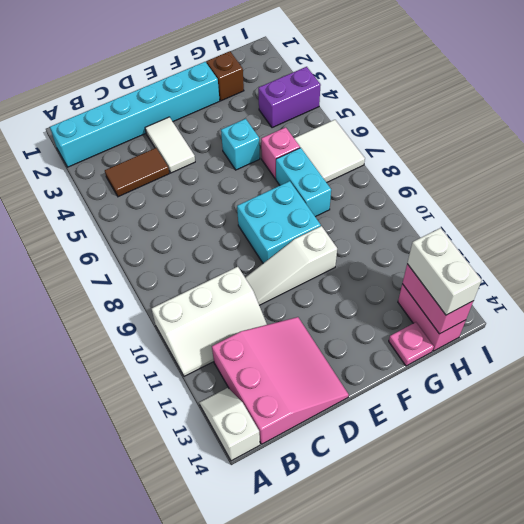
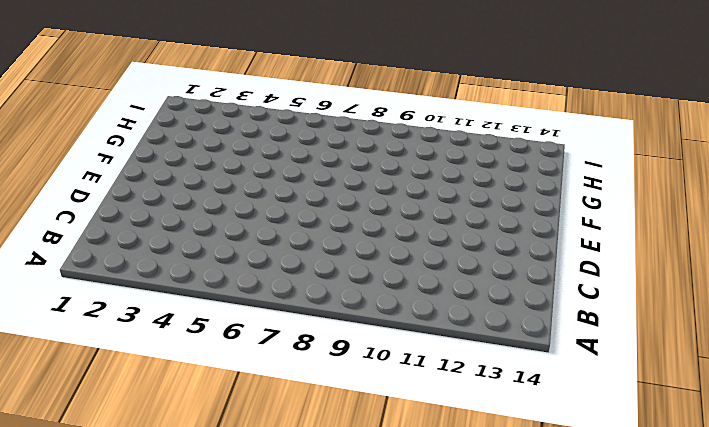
none -> cyan brick A2:F2 level 1
none -> white slope A10:C11 level 1 top 10
none -> white slope A13:A14 level 1 top 14

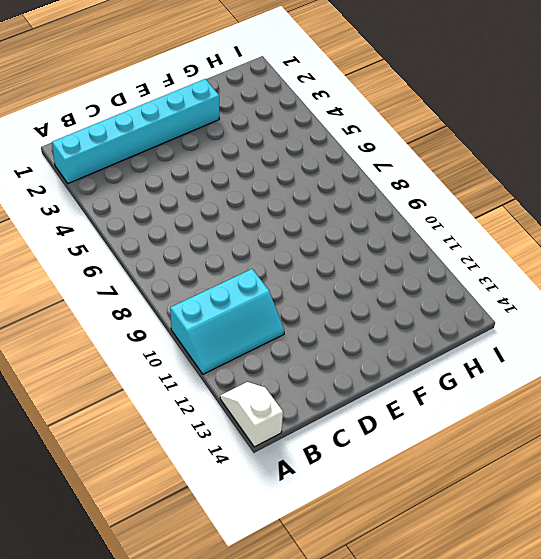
cyan slope A10:C11 level 1 top 10 -> white slope A10:C11 level 1 top 10
none -> brown tile B4:C4 level 1
none -> pink slope B12:D14 level 1 top B
none -> white tile D3:D4 level 1

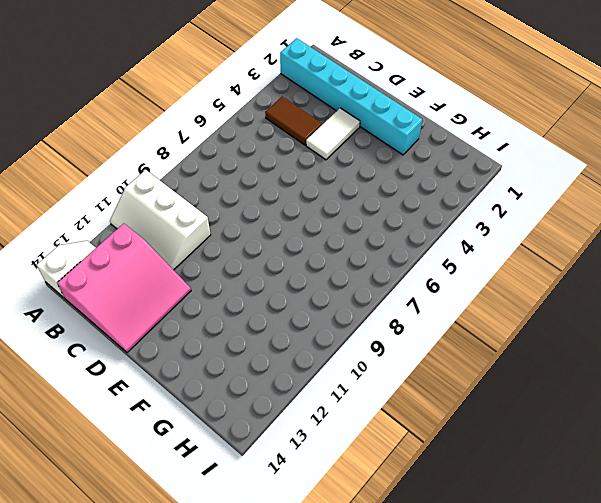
none -> white slope D10:F10 level 1 top F
none -> cyan brick E8:F9 level 1
none -> cyan brick F5 level 1

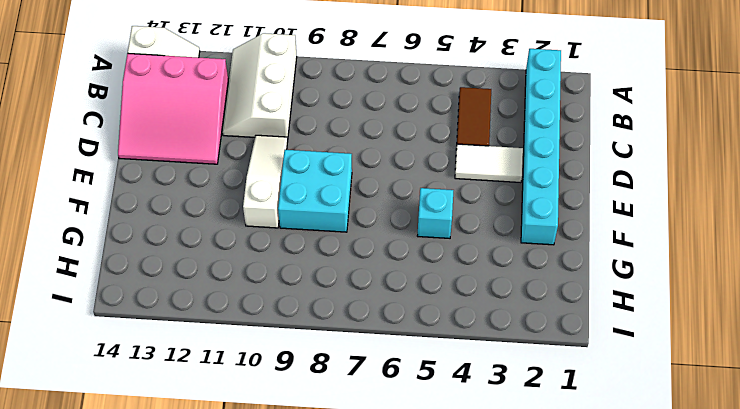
none -> brown brick G2 level 1
none -> pink brick G6 level 1
none -> cyan brick G7:G8 level 1

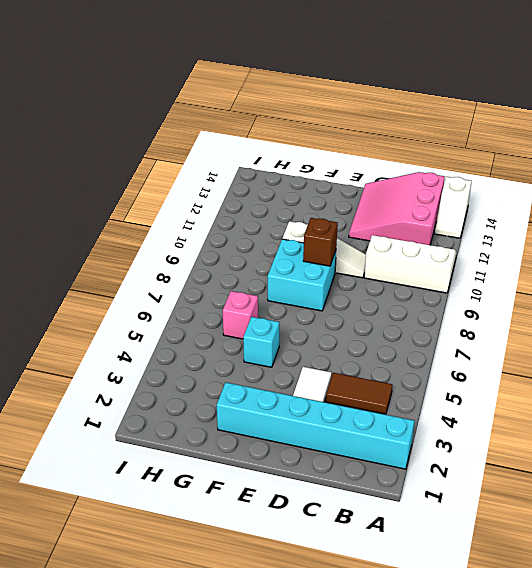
brown brick E9 level 2 -> brown brick G2 level 1
none -> cyan brick G7:G8 level 1
none -> pink plate G14 level 1
none -> purple brick H4:I4 level 1

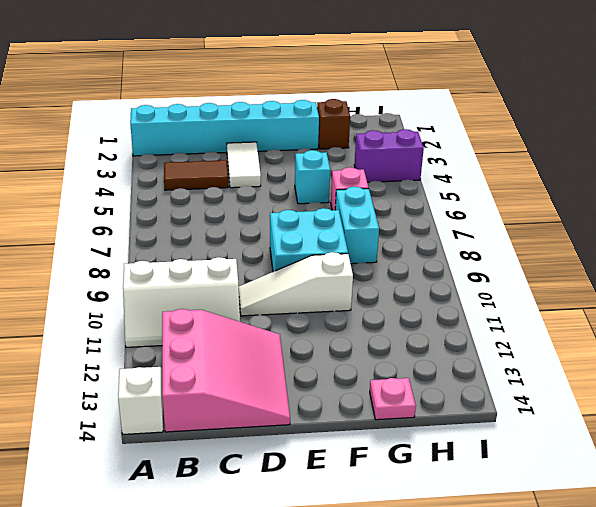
none -> white tile H6:I7 level 1
none -> pink brick H13:H14 level 1
none -> pink brick H13:H14 level 2

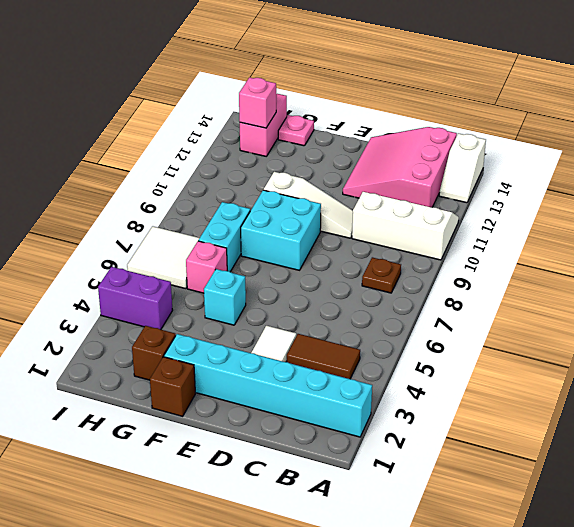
brown plate B8 level 1 -> none
brown brick F1 level 1 -> none
pink brick H13 level 2 -> pink brick H13:H14 level 2
none -> white brick H13:H14 level 3

